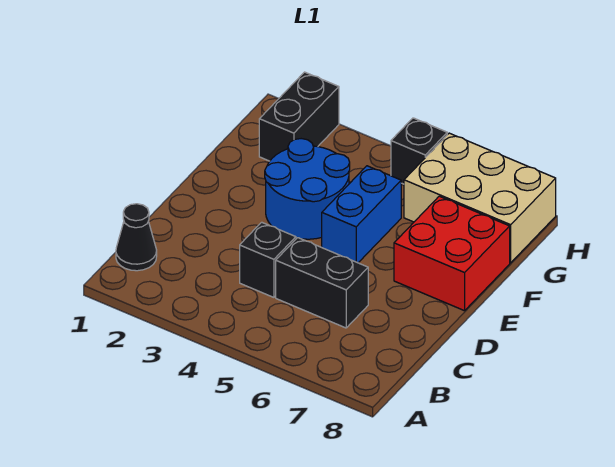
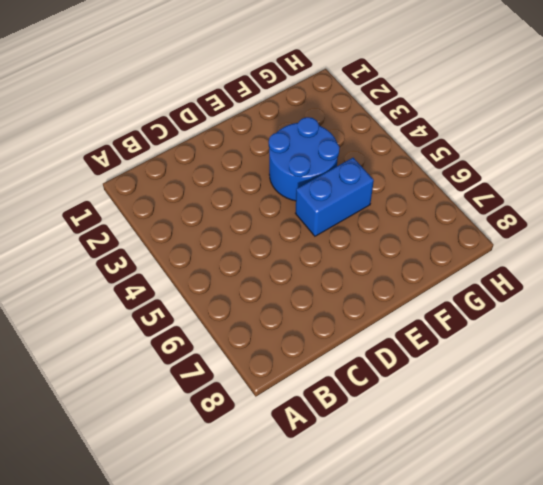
none -> black cone B1 level 1
none -> black brick C4 level 1

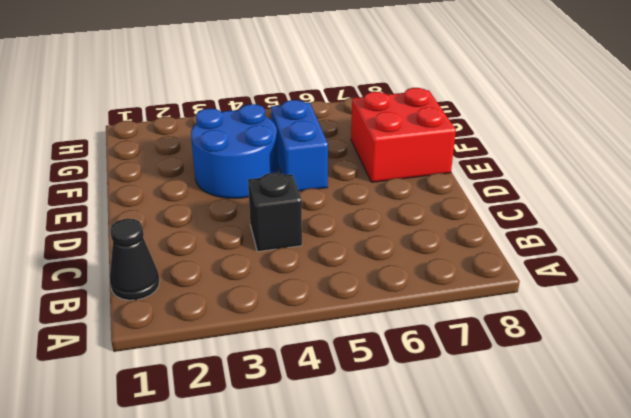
none -> black brick C5:C6 level 1
none -> black brick G2:H2 level 1

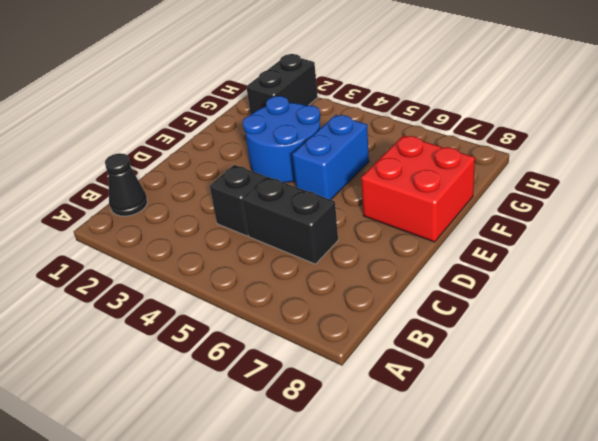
none -> tan brick G6:H8 level 1
none -> black brick H5 level 1

